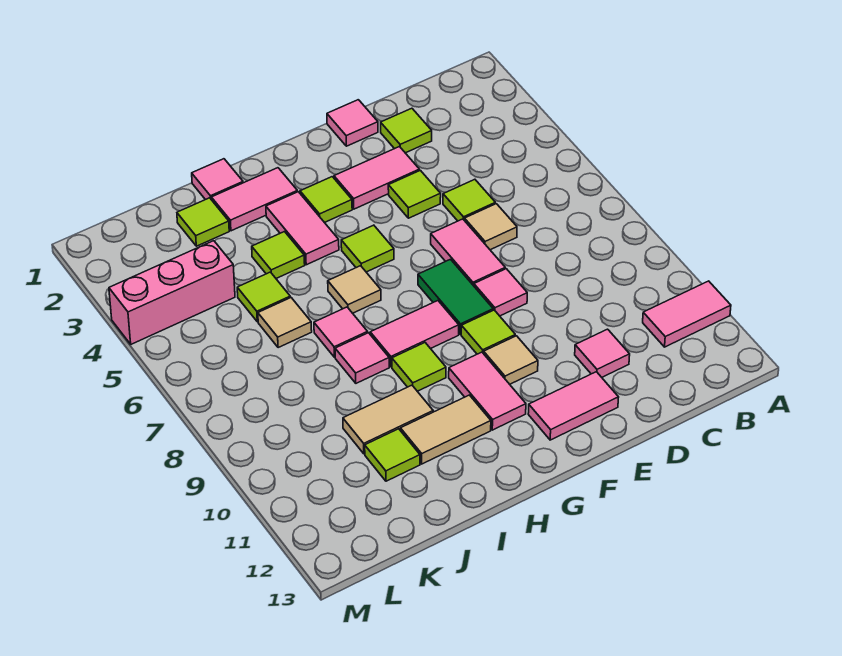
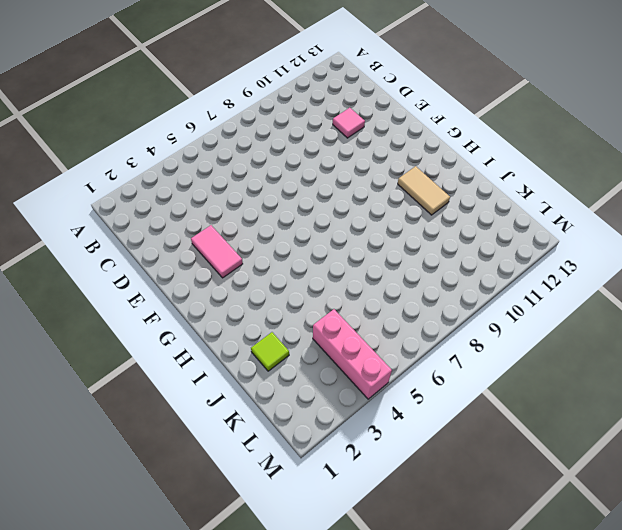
none -> pink tile A11:B11 level 1
none -> lime tile D2 level 1
none -> lime tile D5 level 1
none -> tan tile D6 level 1

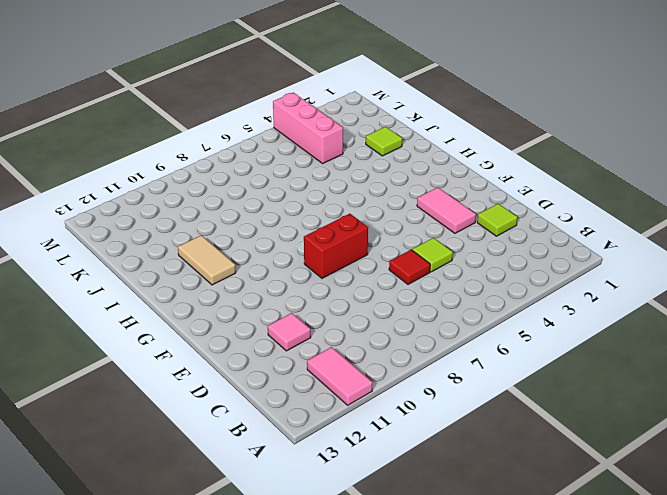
red tile D6 level 1 -> tan tile D6 level 1
red brick F7:F8 level 1 -> green tile F7:F8 level 1
none -> pink tile E1 level 1
none -> lime tile E4 level 1
none -> pink tile E6:E7 level 1
none -> pink tile E8 level 1

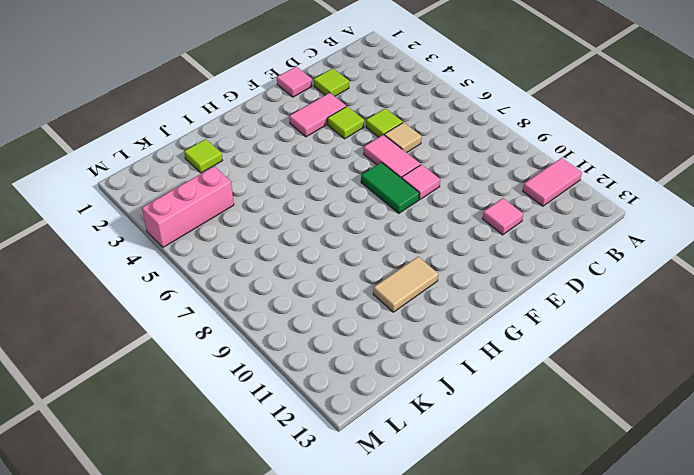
none -> pink tile E12:F12 level 1
none -> lime tile F9 level 1
none -> tan tile F10 level 1
none -> lime tile G3 level 1

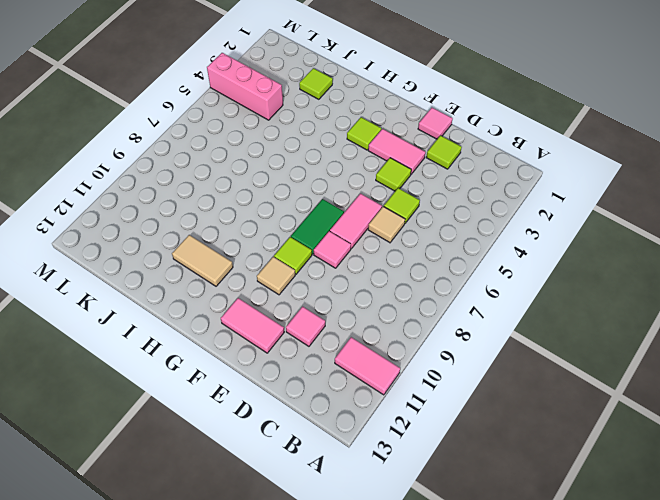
none -> lime tile G5 level 1
none -> pink tile G8:H8 level 1
none -> pink tile G10:G11 level 1
none -> pink tile H2:I2 level 1

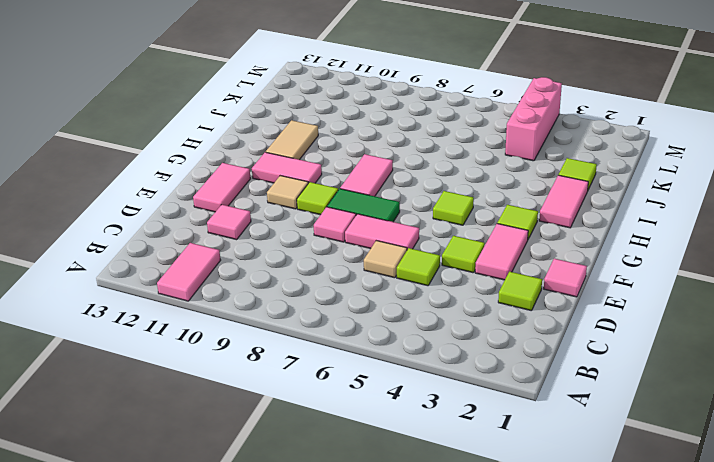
none -> pink tile H3:H4 level 1
none -> tan tile H6 level 1
none -> lime tile H9 level 1
none -> pink tile I1 level 1

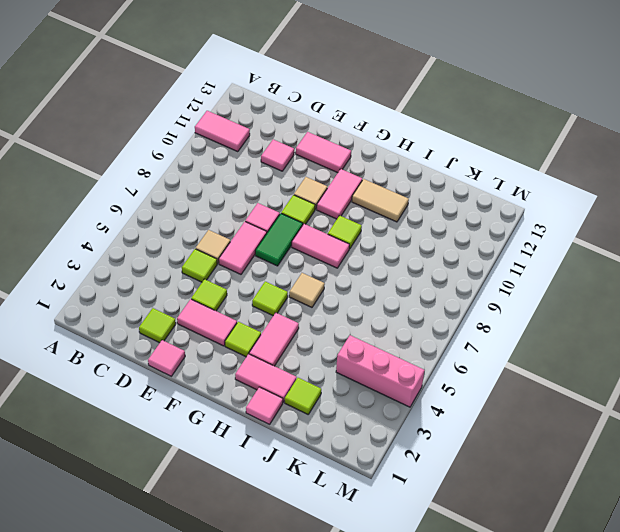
none -> lime tile I4 level 1
none -> pink tile I7 level 1
none -> pink tile I8 level 1
none -> tan tile I10:J10 level 1

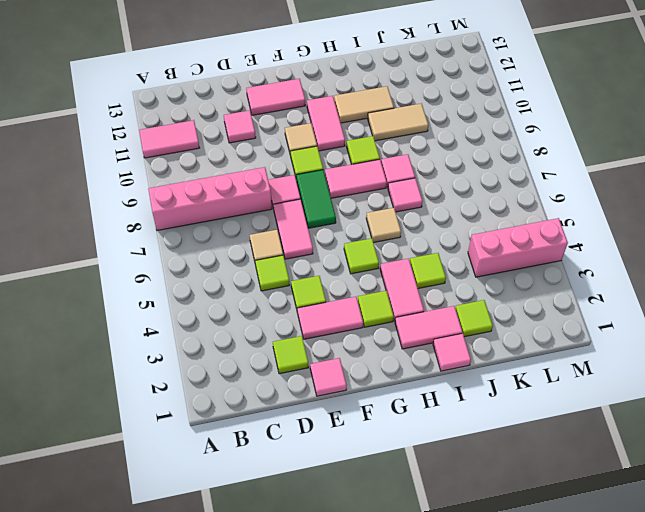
pink brick A8:D8 level 1 -> none
none -> lime tile J5 level 1
none -> tan tile J6 level 1
none -> lime tile J11 level 1

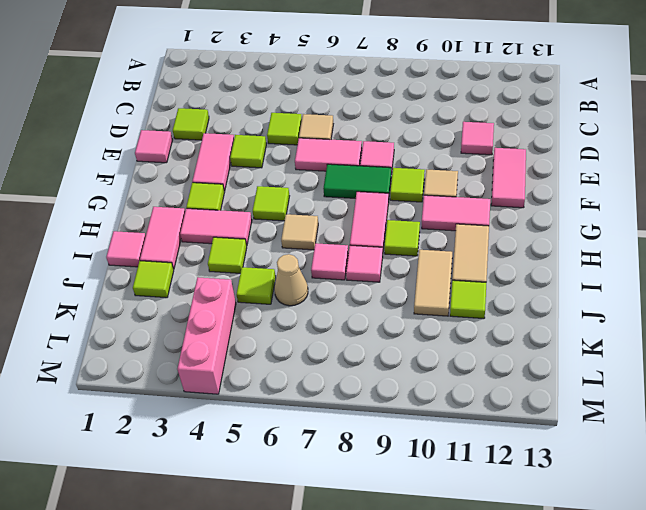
tan cone J6 level 1 -> tan tile J6 level 1
none -> pink tile A11:B11 level 1

